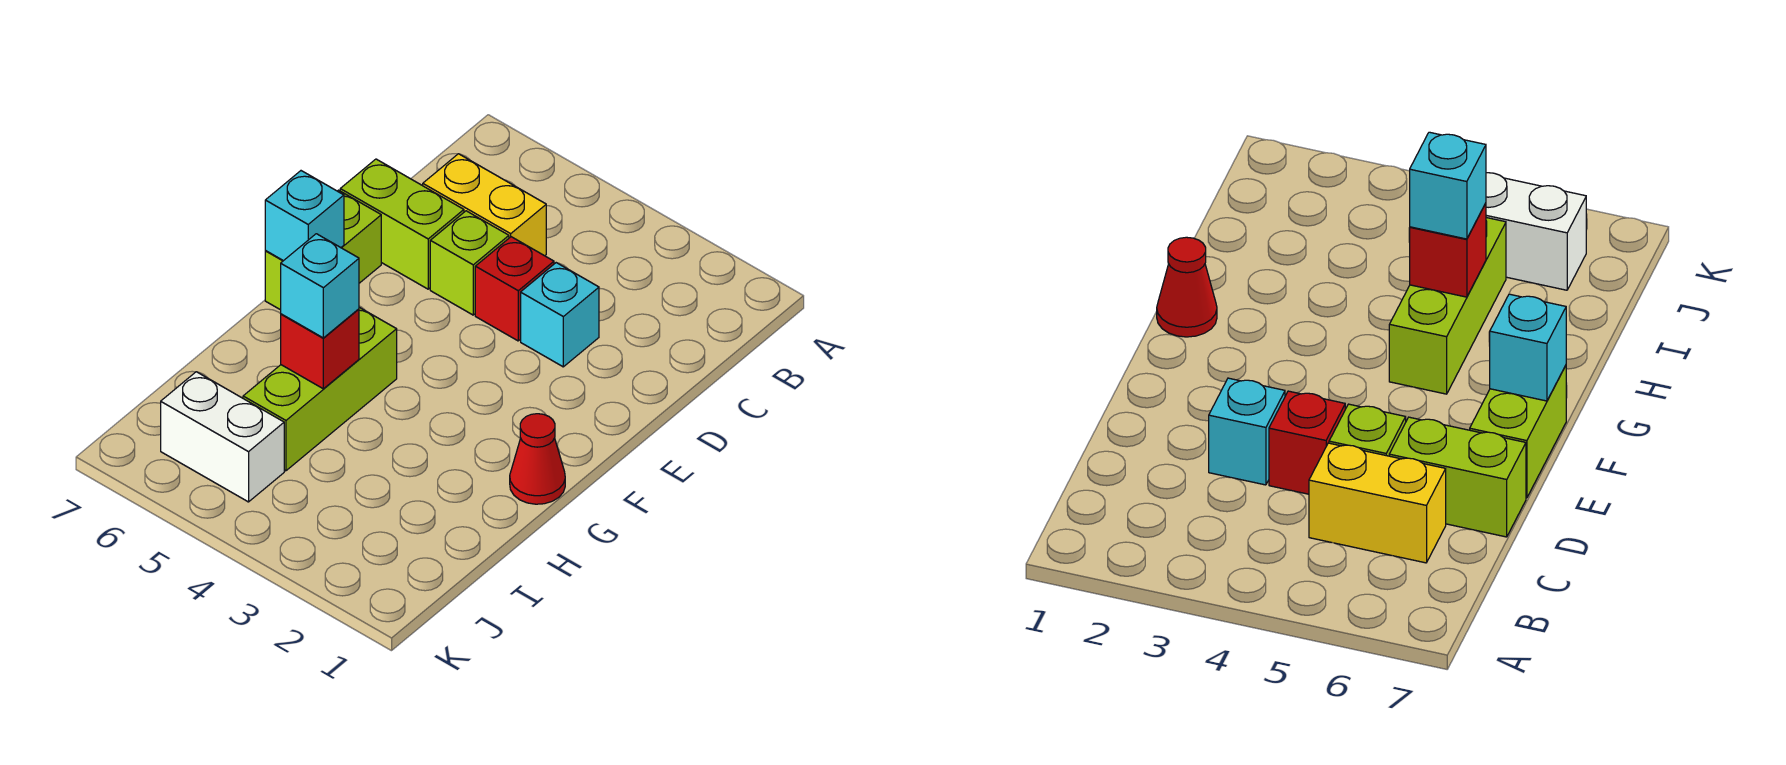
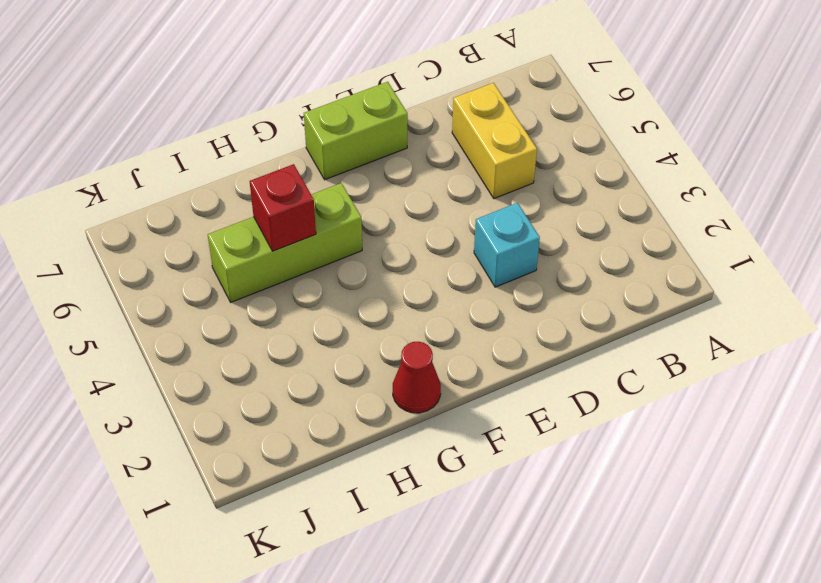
none -> red brick D4 level 1
none -> lime brick D5 level 1
none -> lime brick D6:D7 level 1

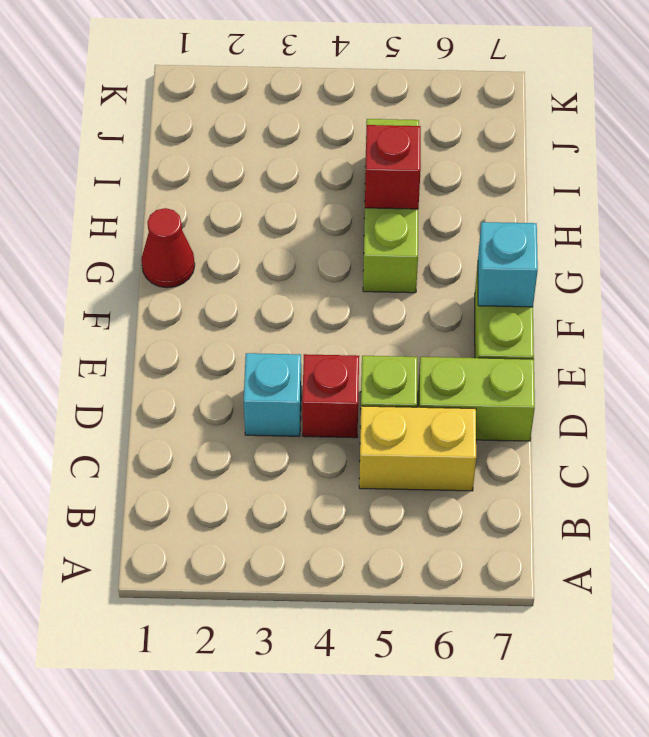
none -> white brick J5:J6 level 1
none -> cyan brick H5 level 3

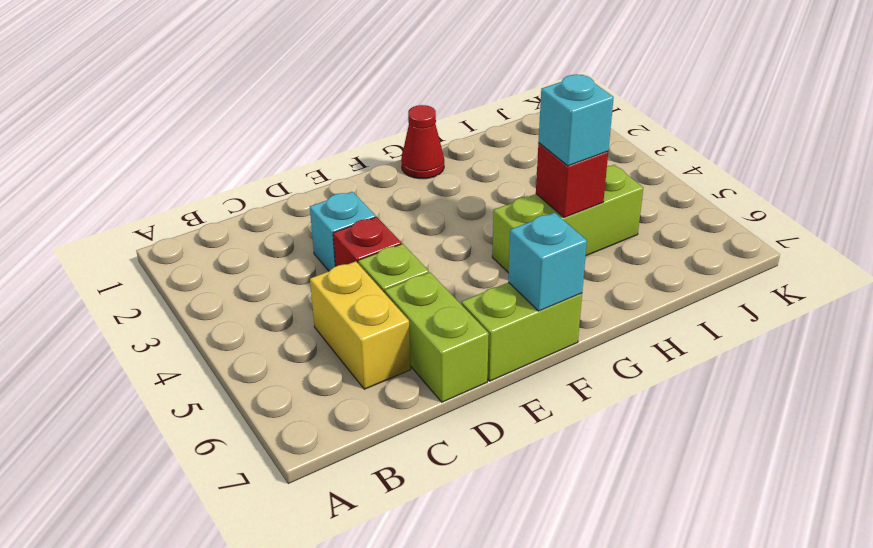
none -> white brick J5:J6 level 1

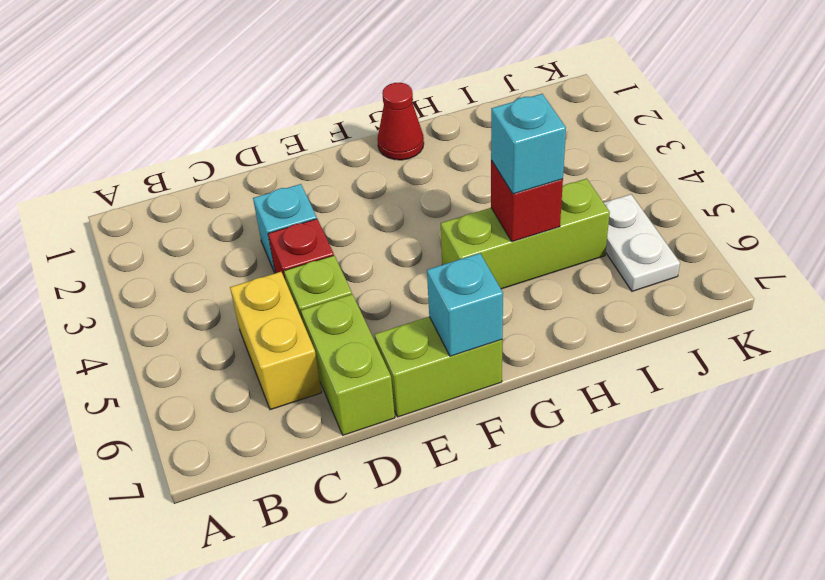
white plate J5:J6 level 1 -> white brick J5:J6 level 1

